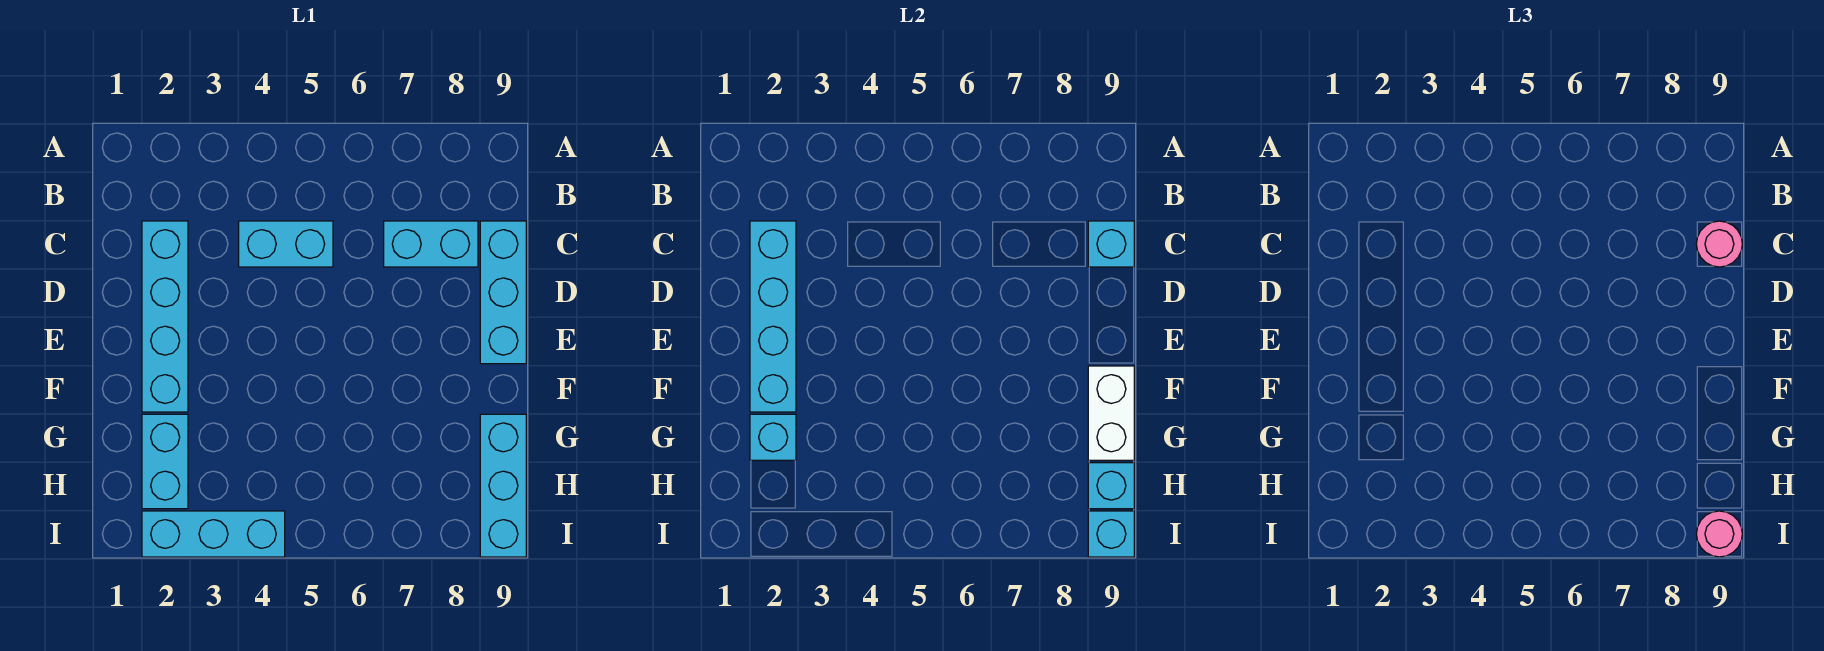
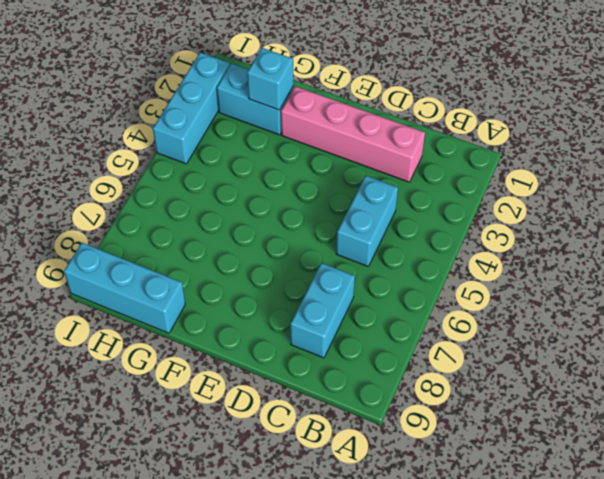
pink brick C2:F2 level 1 -> cyan brick C2:F2 level 1
none -> cyan brick C9:E9 level 1
none -> cyan brick C2:F2 level 2
none -> cyan brick C9 level 2

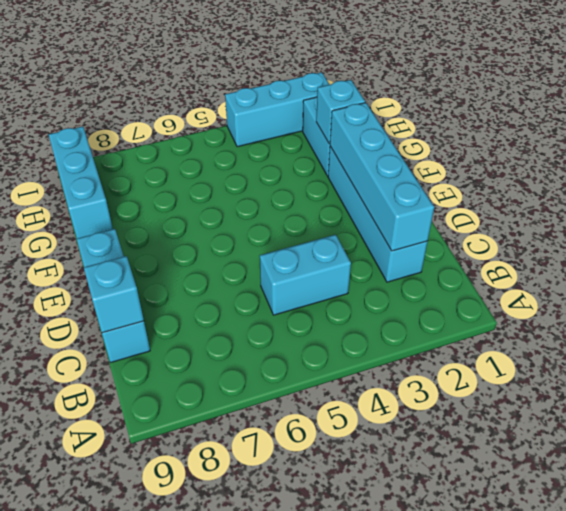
none -> cyan brick C7:C8 level 1
none -> white brick F9:G9 level 2
none -> cyan brick H9 level 2

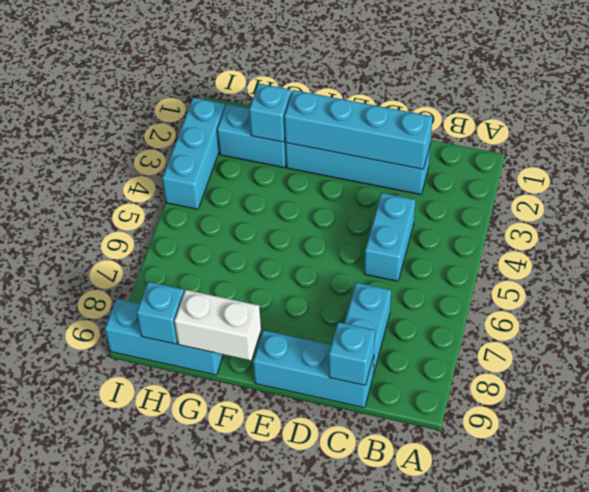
none -> cyan brick I9 level 2
none -> pink round brick C9 level 3
none -> pink round brick I9 level 3

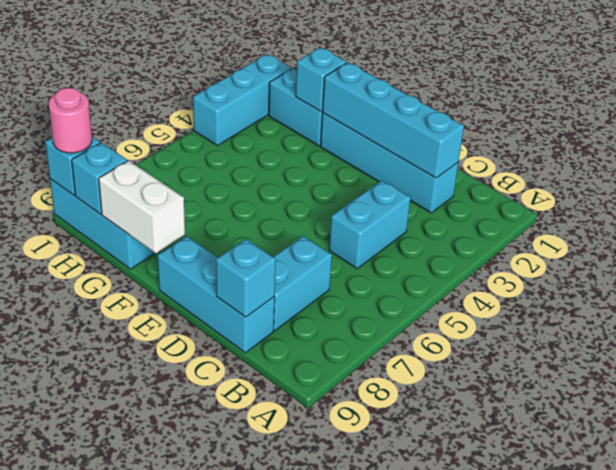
none -> pink round brick C9 level 3

